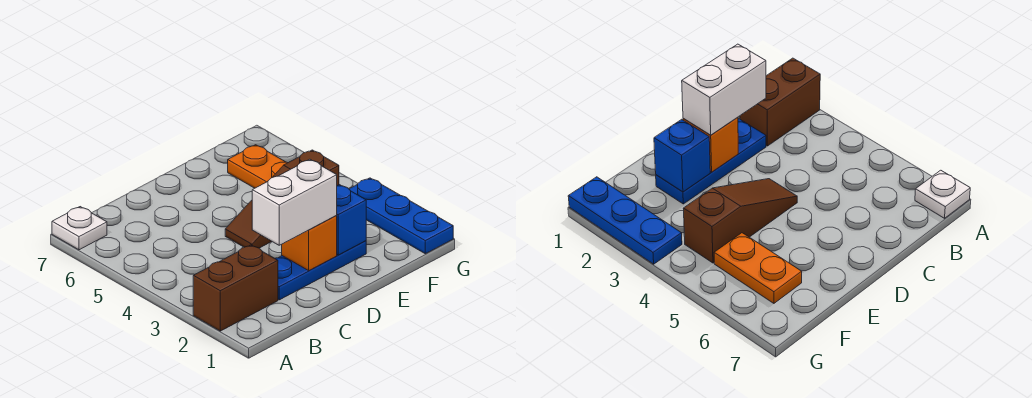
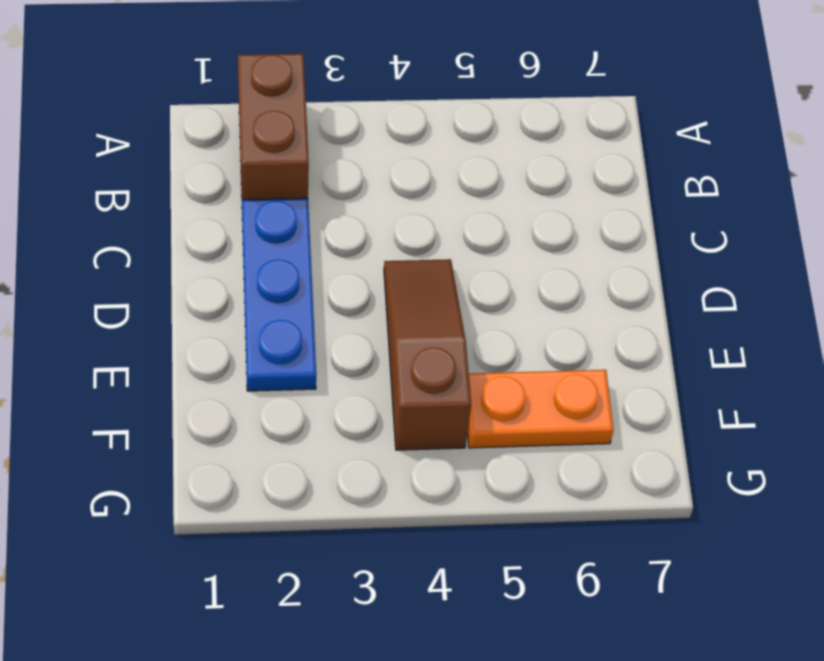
none -> white plate A7 level 1
none -> blue plate G1:G3 level 1

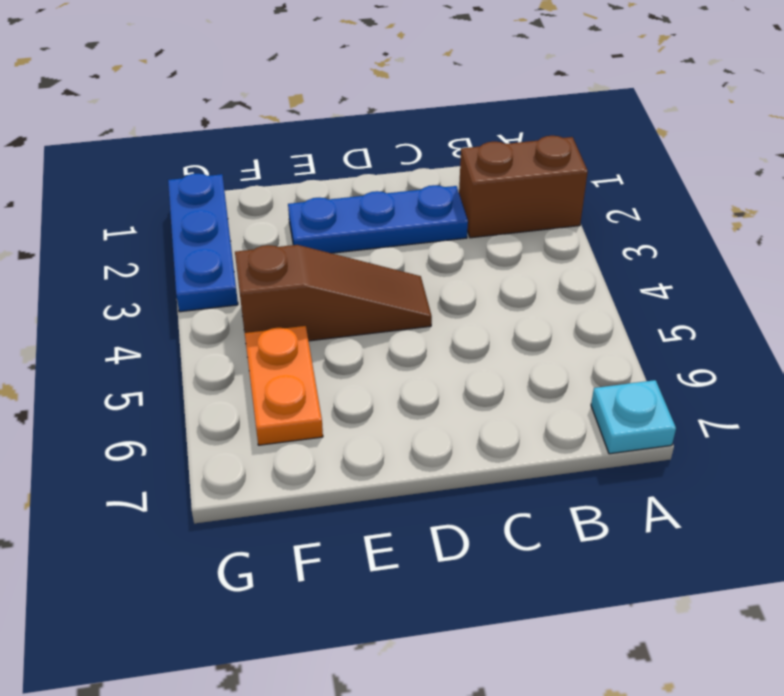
cyan plate A7 level 1 -> white plate A7 level 1
none -> orange brick D2 level 2
none -> blue brick E2 level 2

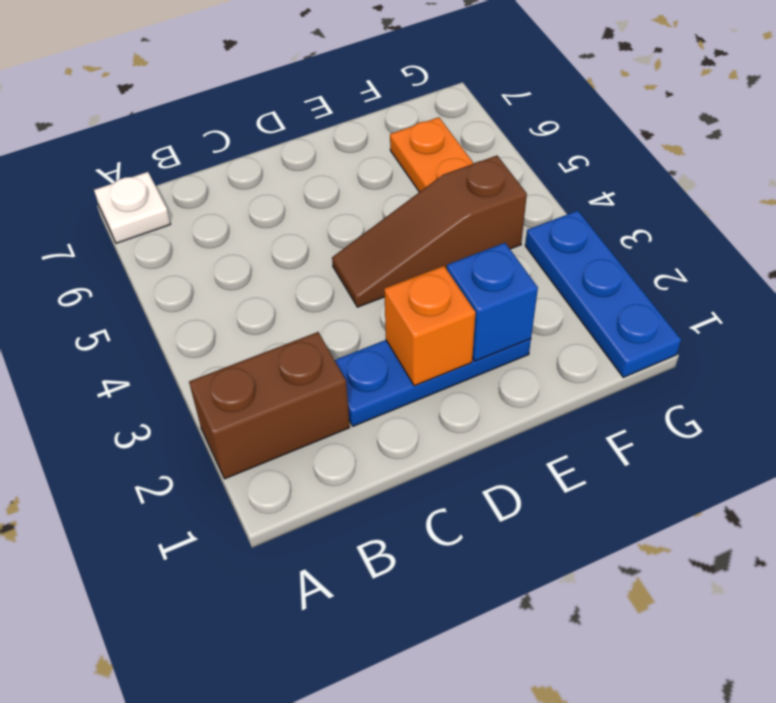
none -> white brick C2:D2 level 3

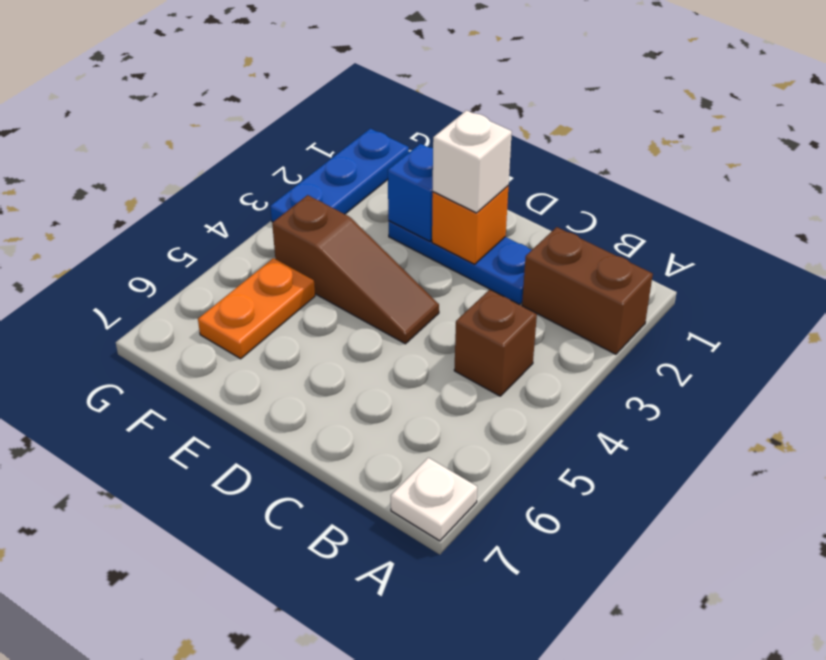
brown brick B4 level 1 -> none
white brick D2 level 3 -> white brick C2:D2 level 3

